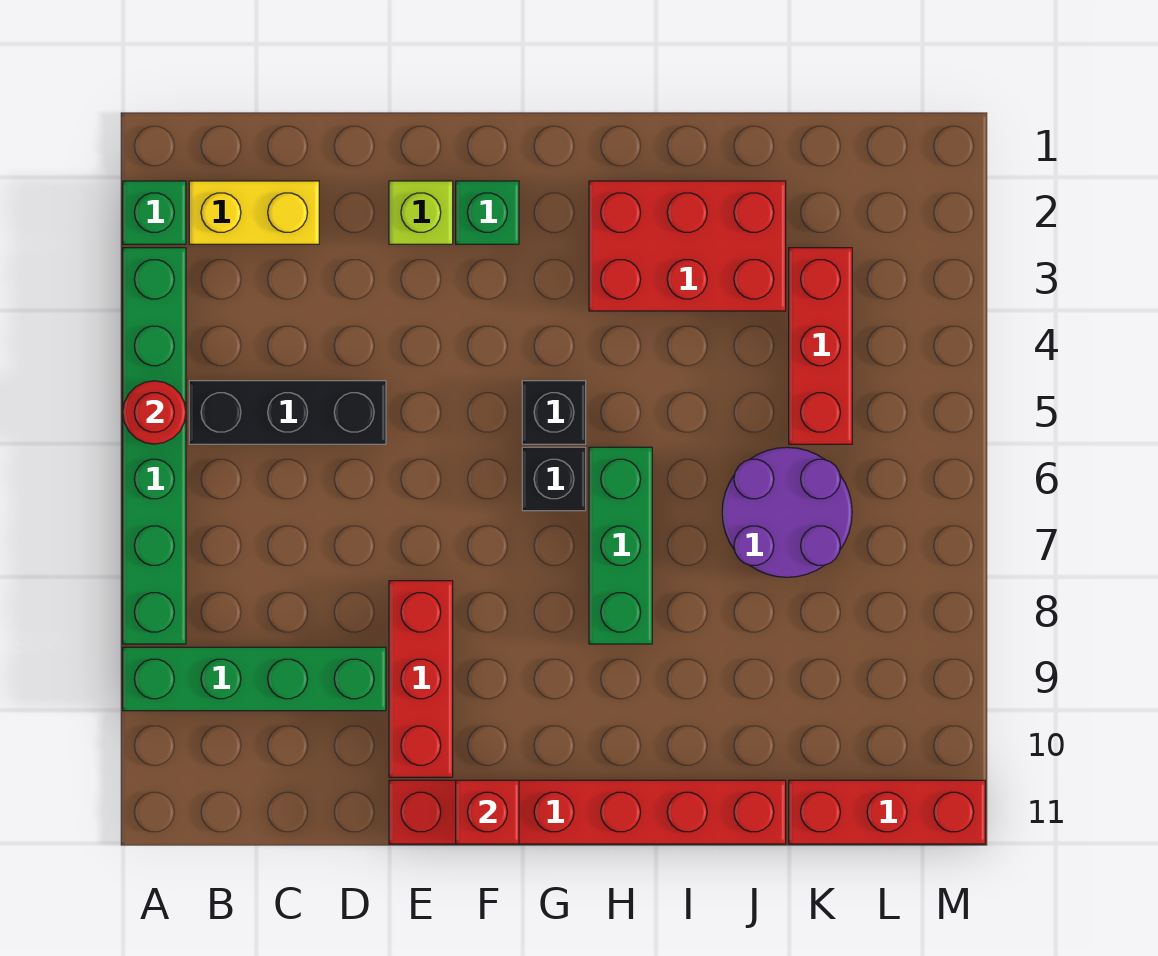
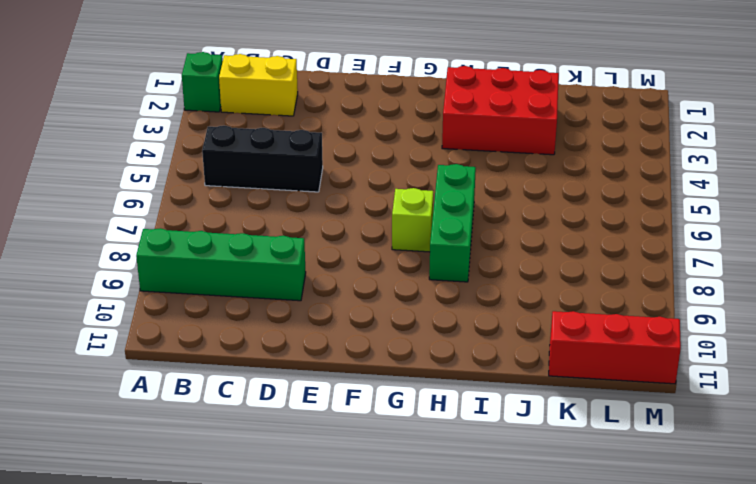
lime brick G7 level 1 -> lime brick E2 level 1
none -> green brick A3:A8 level 1
none -> red brick E8:E10 level 1
none -> red brick E11:J11 level 1

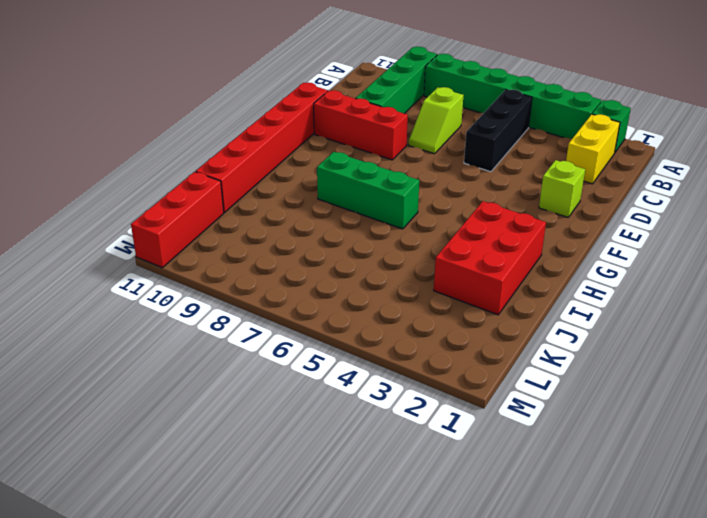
lime slope C7:D7 level 1 top C -> none
none -> green brick F2 level 1
none -> black brick G5 level 1
none -> black brick G6 level 1

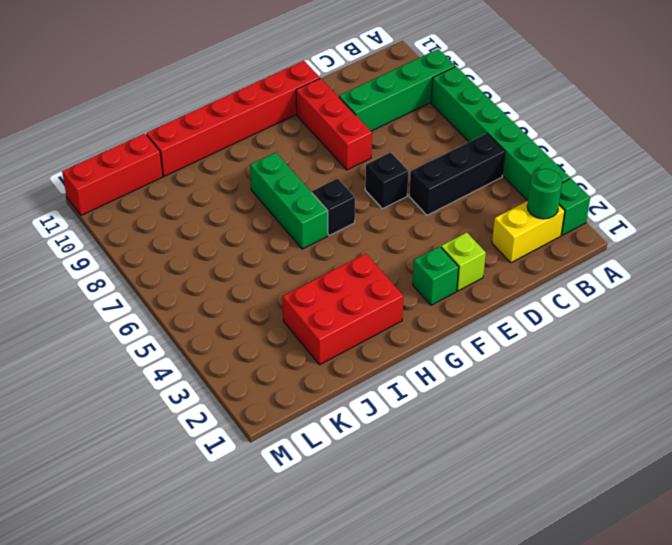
green round brick B2 level 2 -> none
black brick E6 level 1 -> black brick G5 level 1
none -> purple round brick J6:K7 level 1
none -> red brick K3:K5 level 1
none -> red round brick A5 level 2

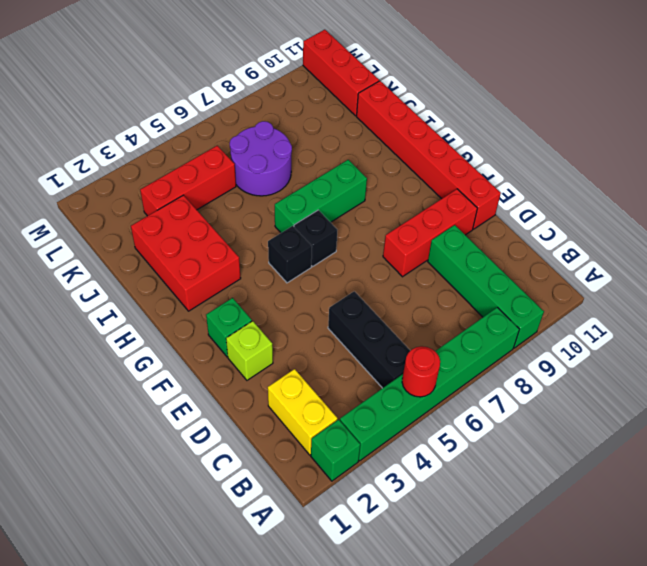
none -> red brick F11 level 2

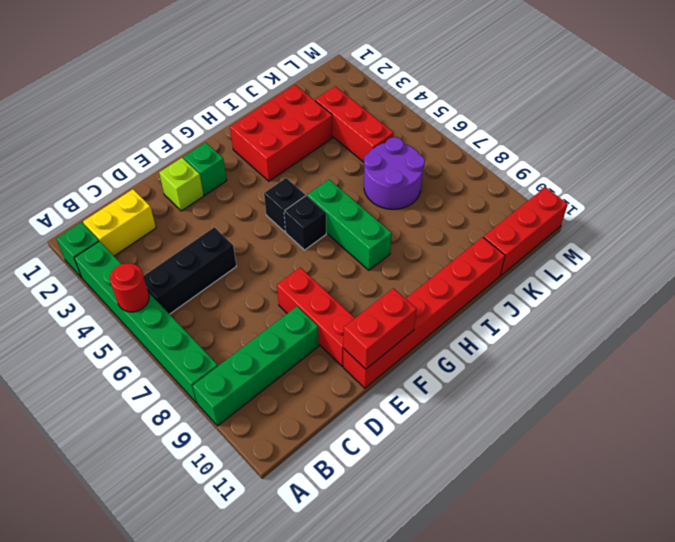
red brick E11:F11 level 2 -> red brick F11 level 2

